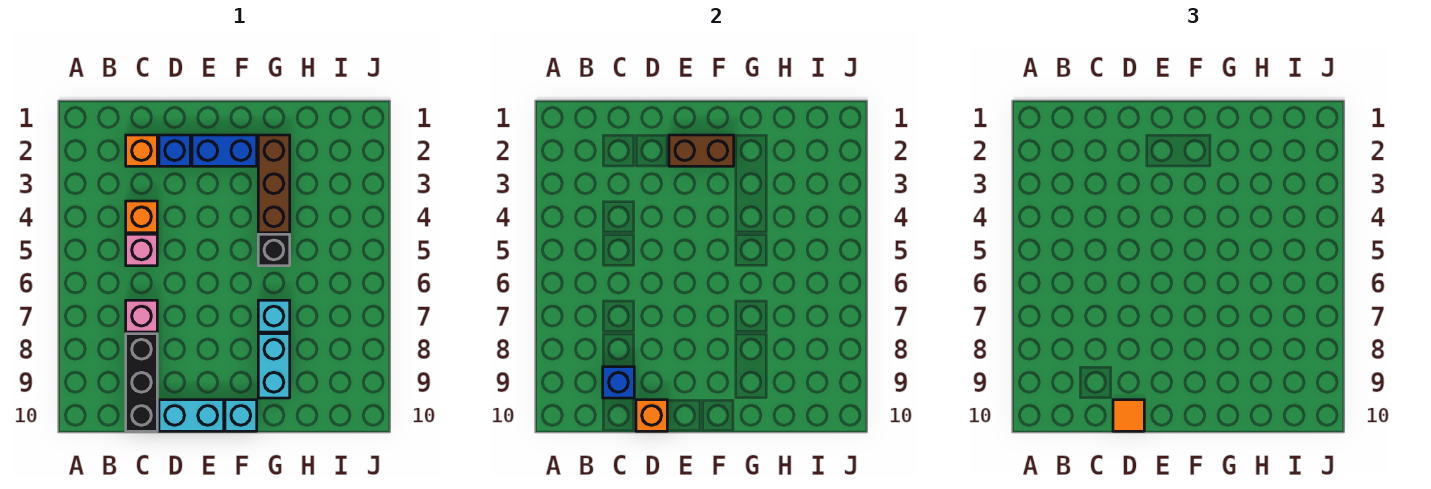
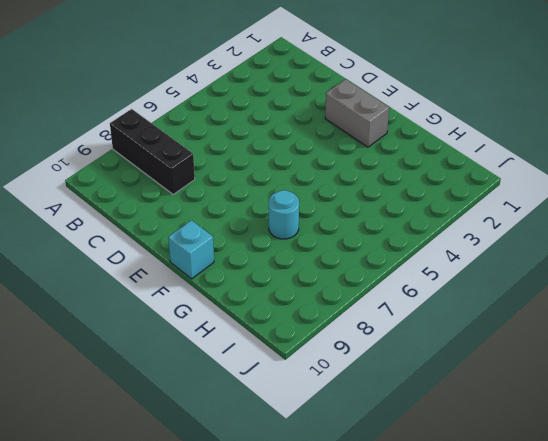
black brick A8:C8 level 1 -> black brick C8:C10 level 1
grey brick E2:F2 level 1 -> blue brick E2:F2 level 1
cyan round brick G7 level 1 -> cyan brick G7 level 1
none -> orange brick C2 level 1
none -> orange brick C4 level 1
none -> pink brick C5 level 1

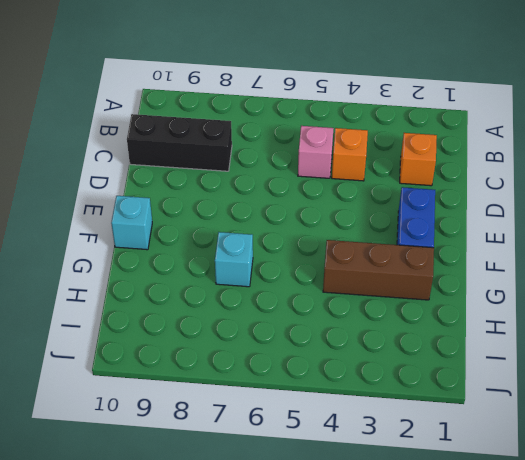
none -> pink brick C7 level 1
none -> blue brick D2 level 1
none -> cyan brick D10:E10 level 1

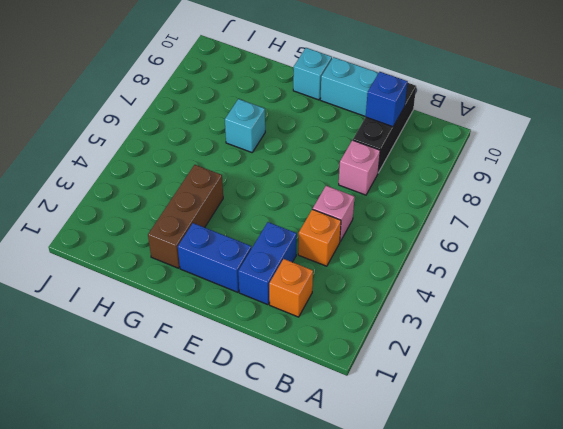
blue brick D2:D3 level 1 -> blue brick D2 level 1
none -> black brick G5 level 1
none -> cyan brick G8:G9 level 1
none -> orange brick D10 level 2

